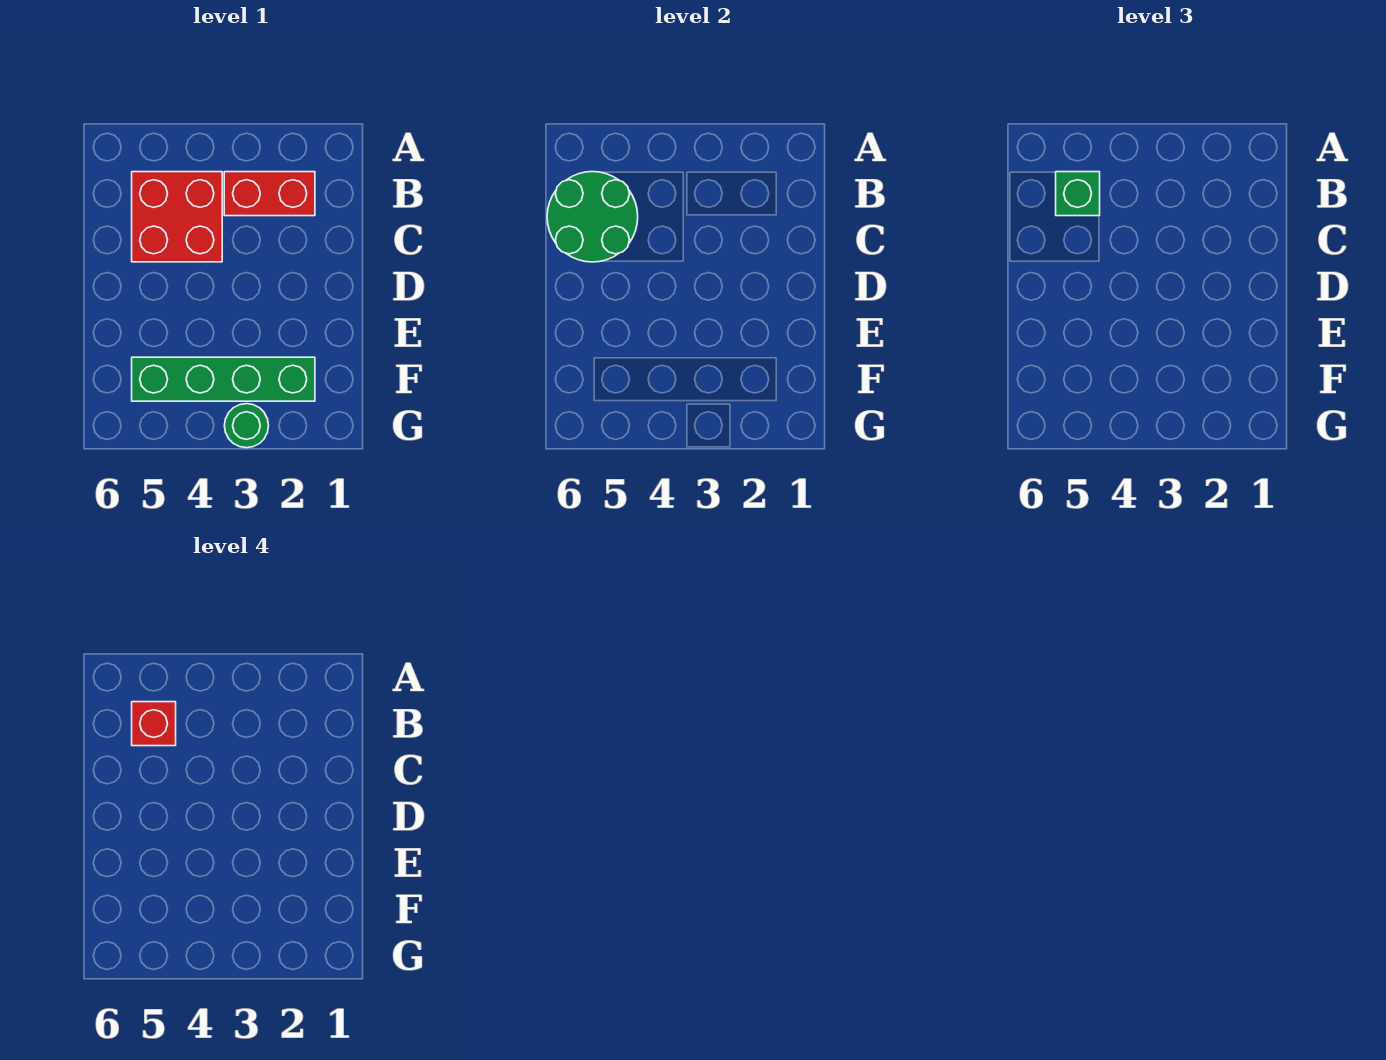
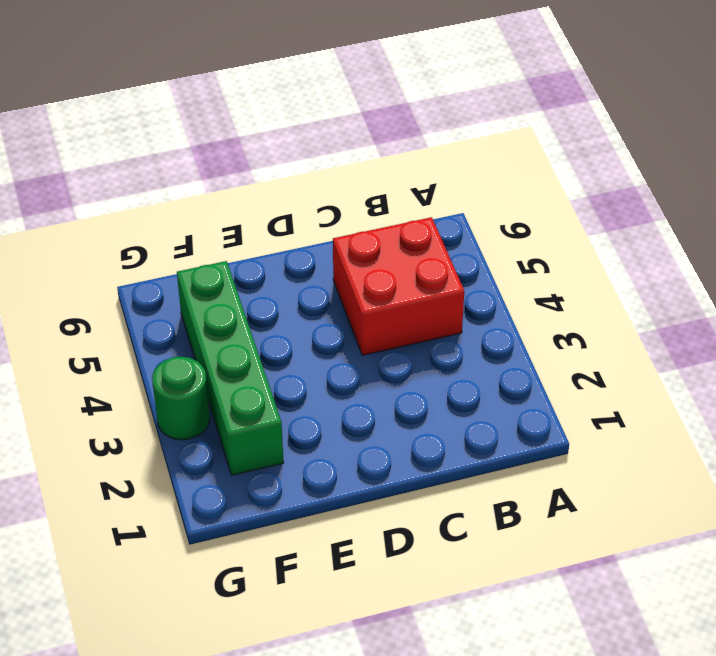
none -> red brick B2:B3 level 1
none -> green round brick B5:C6 level 2

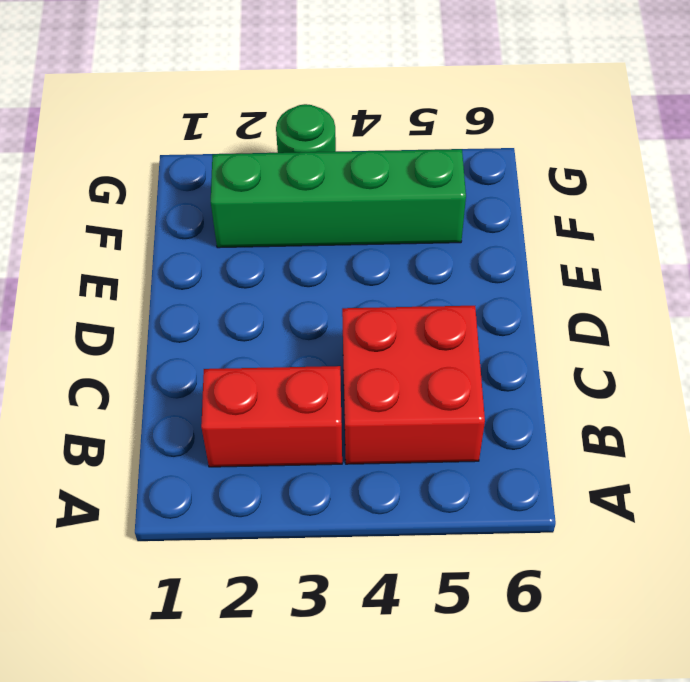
none -> green round brick B5:C6 level 2
none -> green brick B5 level 3

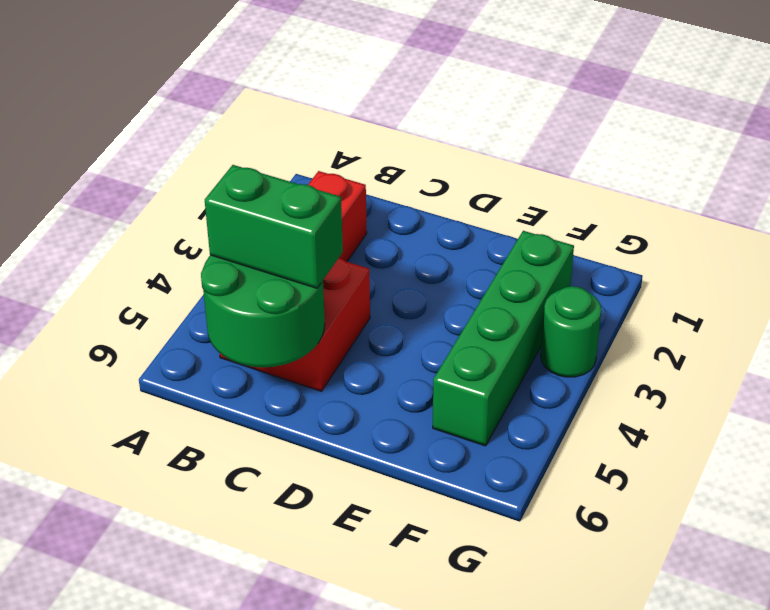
green brick B5:C5 level 3 -> green brick B5 level 3
none -> red brick B5 level 4

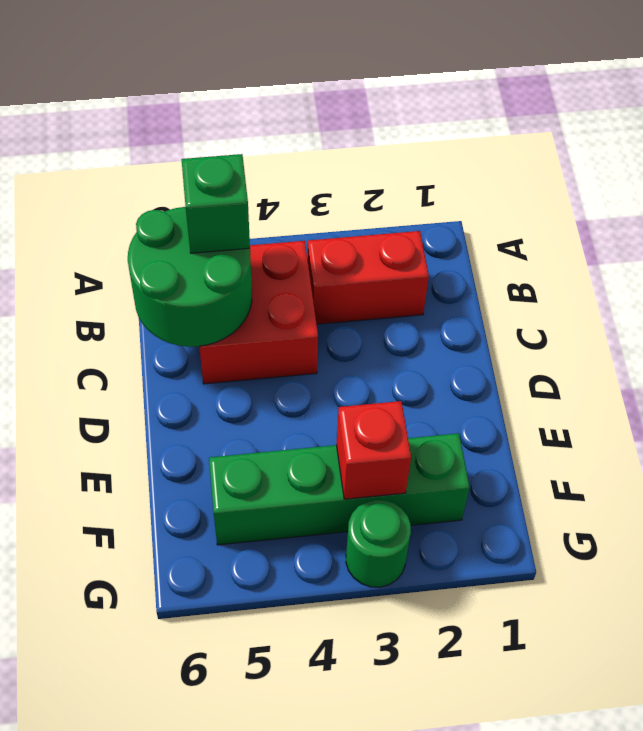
red brick F3 level 2 -> red brick B5 level 4

